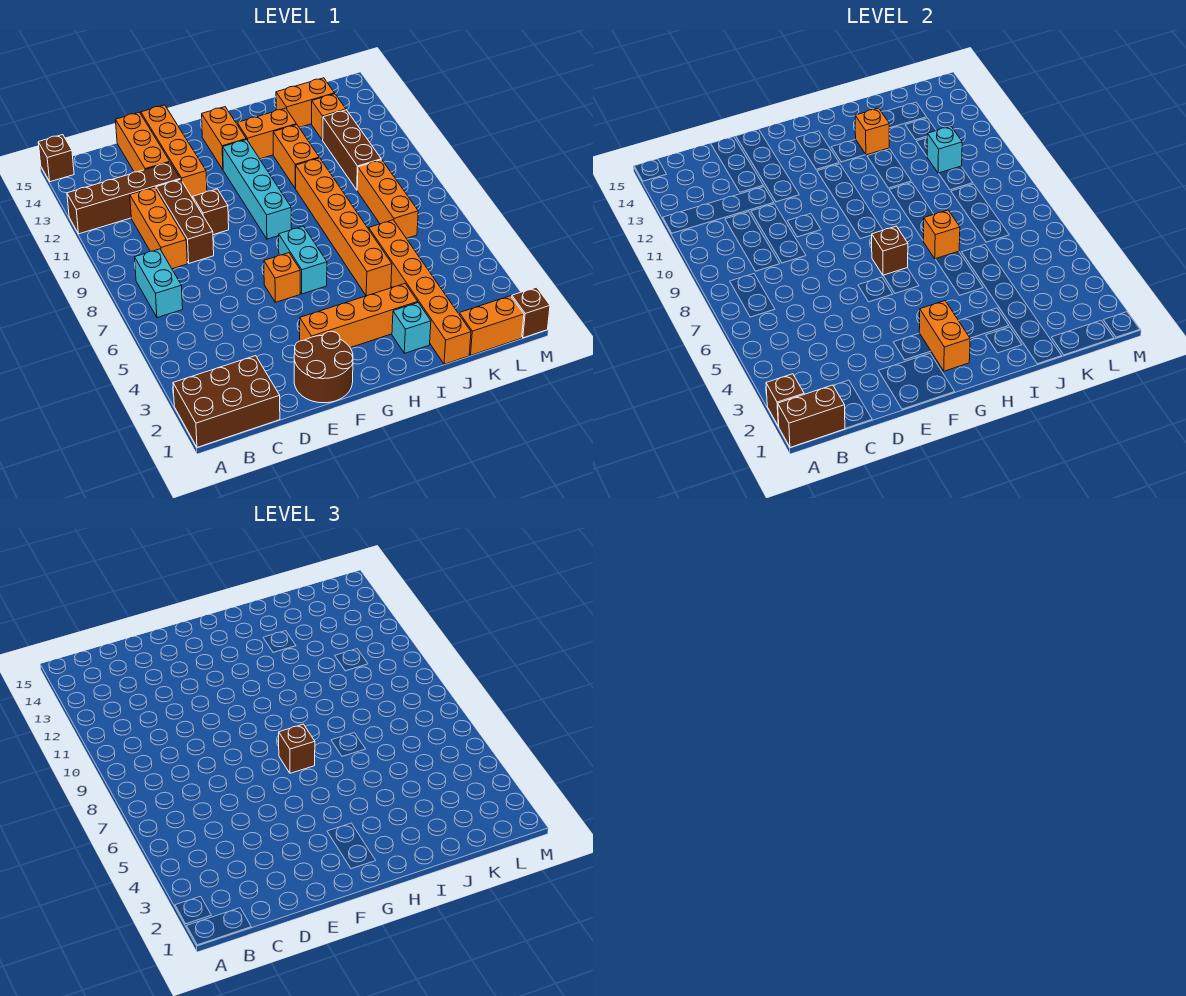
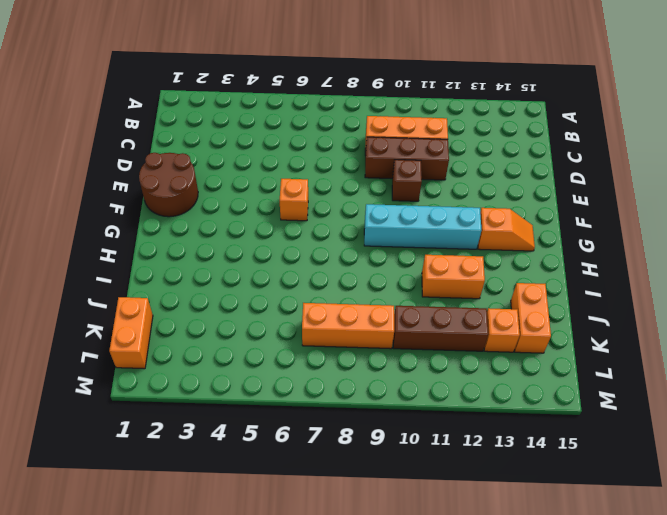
orange slope G13:G14 level 1 top 13 -> orange brick G13:G14 level 1
none -> brown brick A1:C2 level 1
none -> brown brick A12:D12 level 1
none -> brown brick A15 level 1
none -> cyan brick B7:B8 level 1

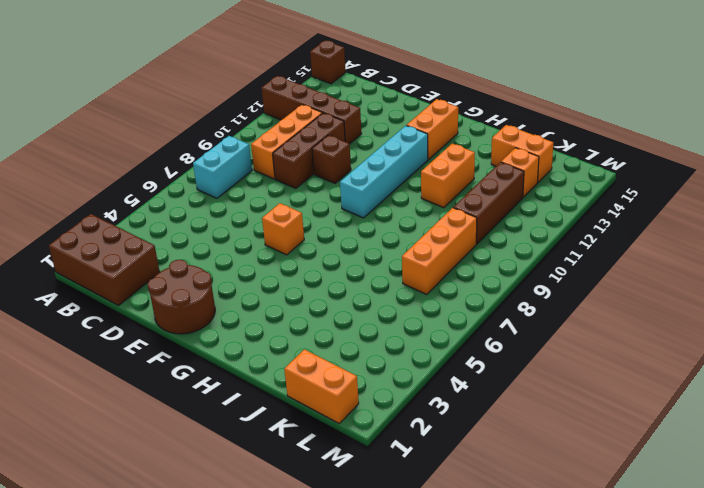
none -> orange brick D13:D15 level 1
none -> orange brick E12:E15 level 1
none -> orange brick F3:I3 level 1
none -> cyan brick G6:G7 level 1

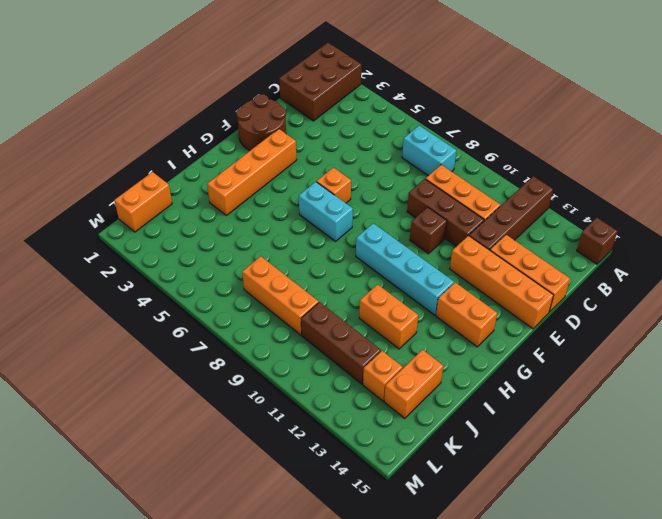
none -> orange brick H13:I13 level 1
none -> cyan brick I2 level 1
none -> orange brick I5:I10 level 1
none -> orange brick J1:J6 level 1

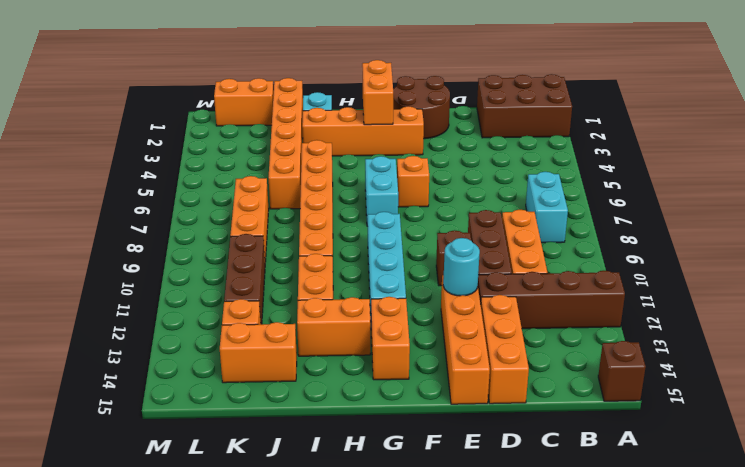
cyan round brick E12 level 2 -> none
none -> brown brick M1 level 1
none -> brown brick A1:B1 level 2
none -> brown brick A2 level 2
none -> brown brick G7 level 2

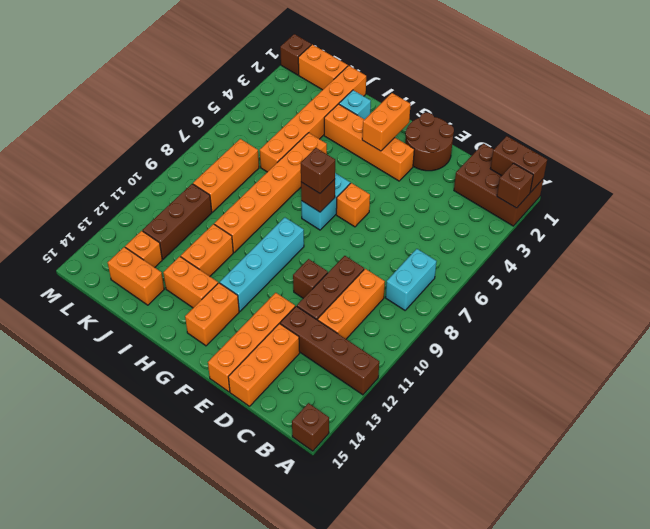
none -> orange brick I7 level 2
none -> orange brick I13 level 2
none -> cyan brick K11 level 2

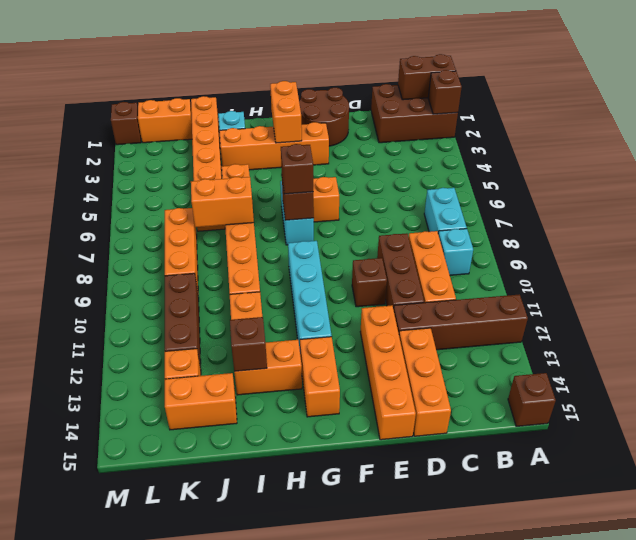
cyan brick B9 level 1 -> cyan brick K11 level 2
orange brick I7:J7 level 2 -> orange brick I7 level 2
brown brick I13 level 2 -> orange brick I13 level 2

